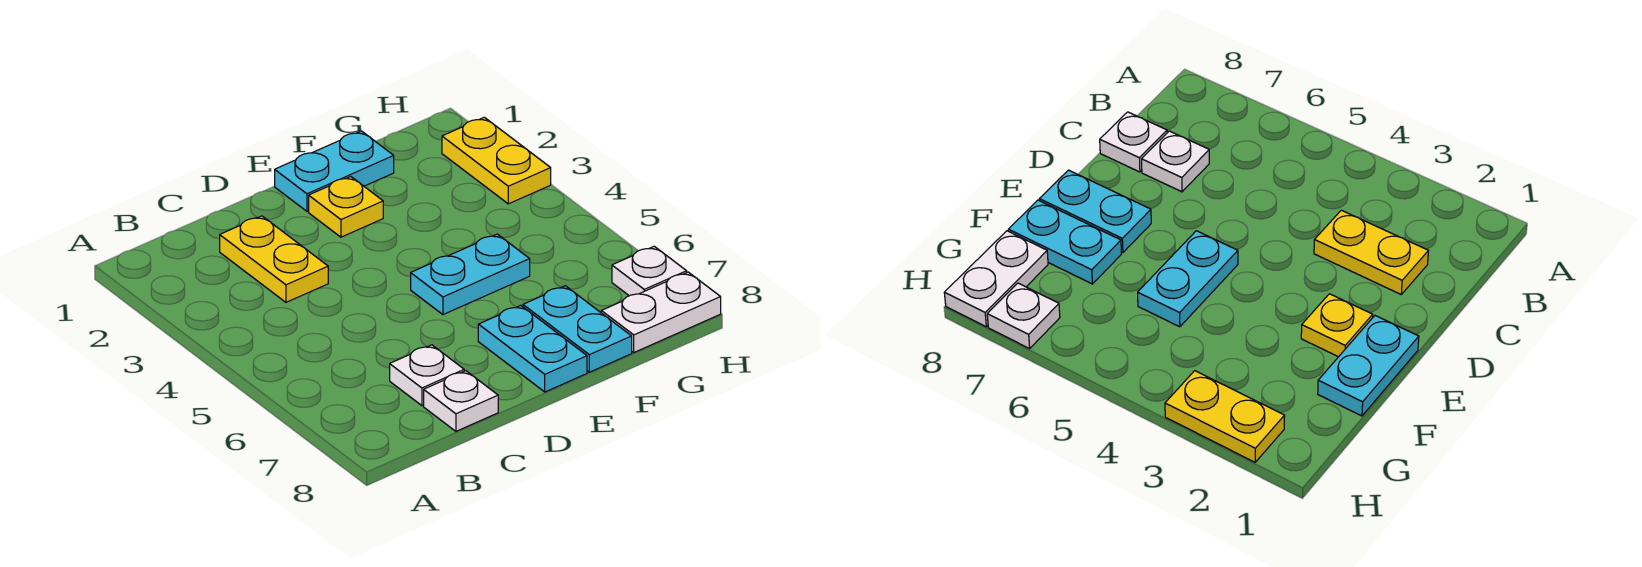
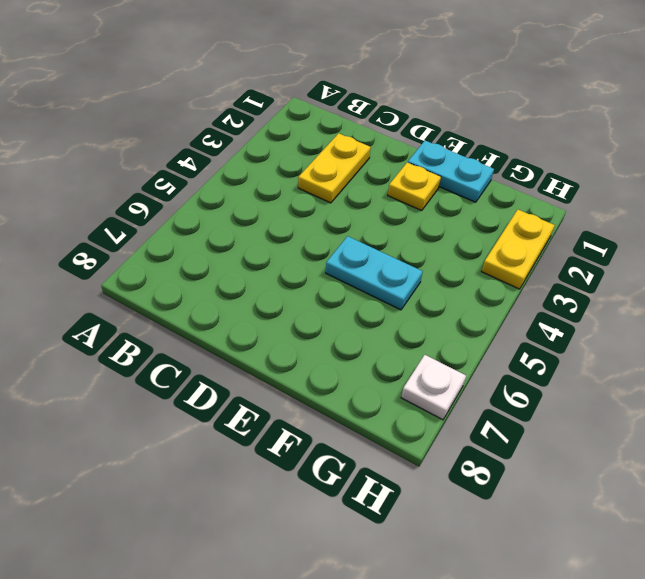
none -> white plate C7 level 1
none -> white plate C8 level 1

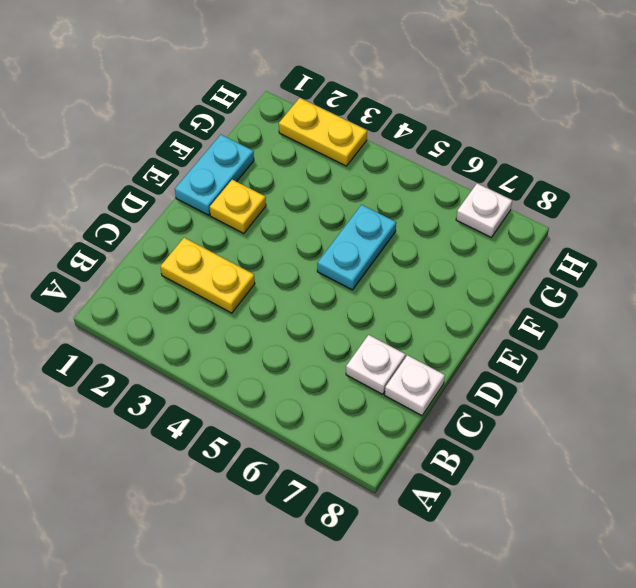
none -> cyan plate E7:E8 level 1
none -> cyan plate F7:F8 level 1

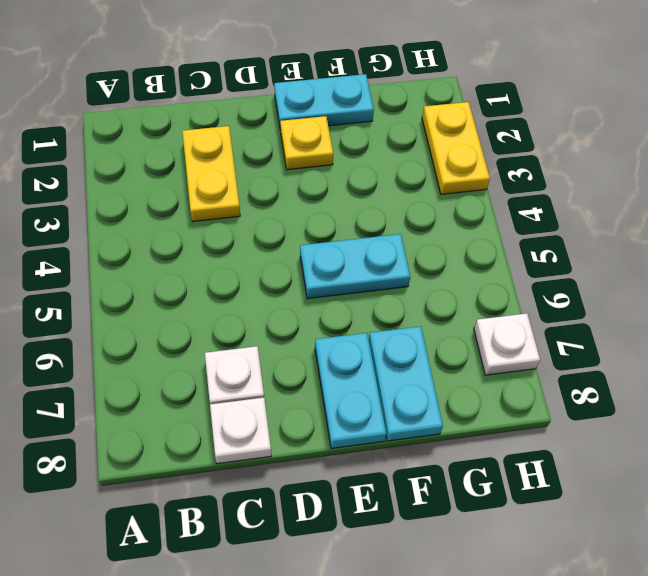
none -> white plate G8:H8 level 1

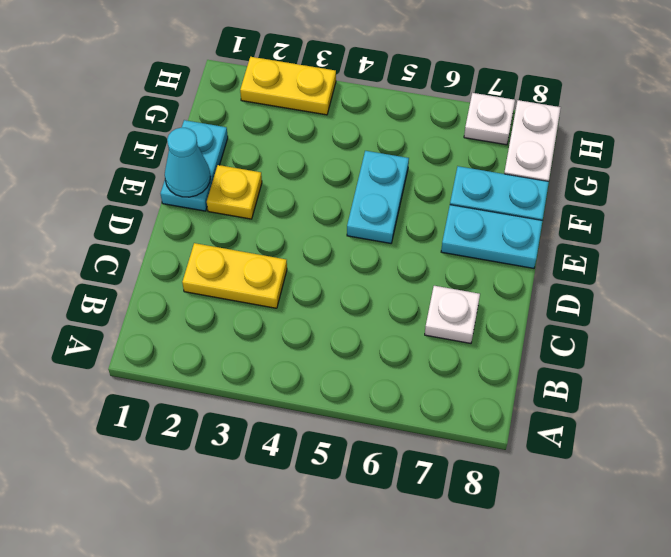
cyan cone E1 level 2 -> none
none -> white plate C8 level 1

